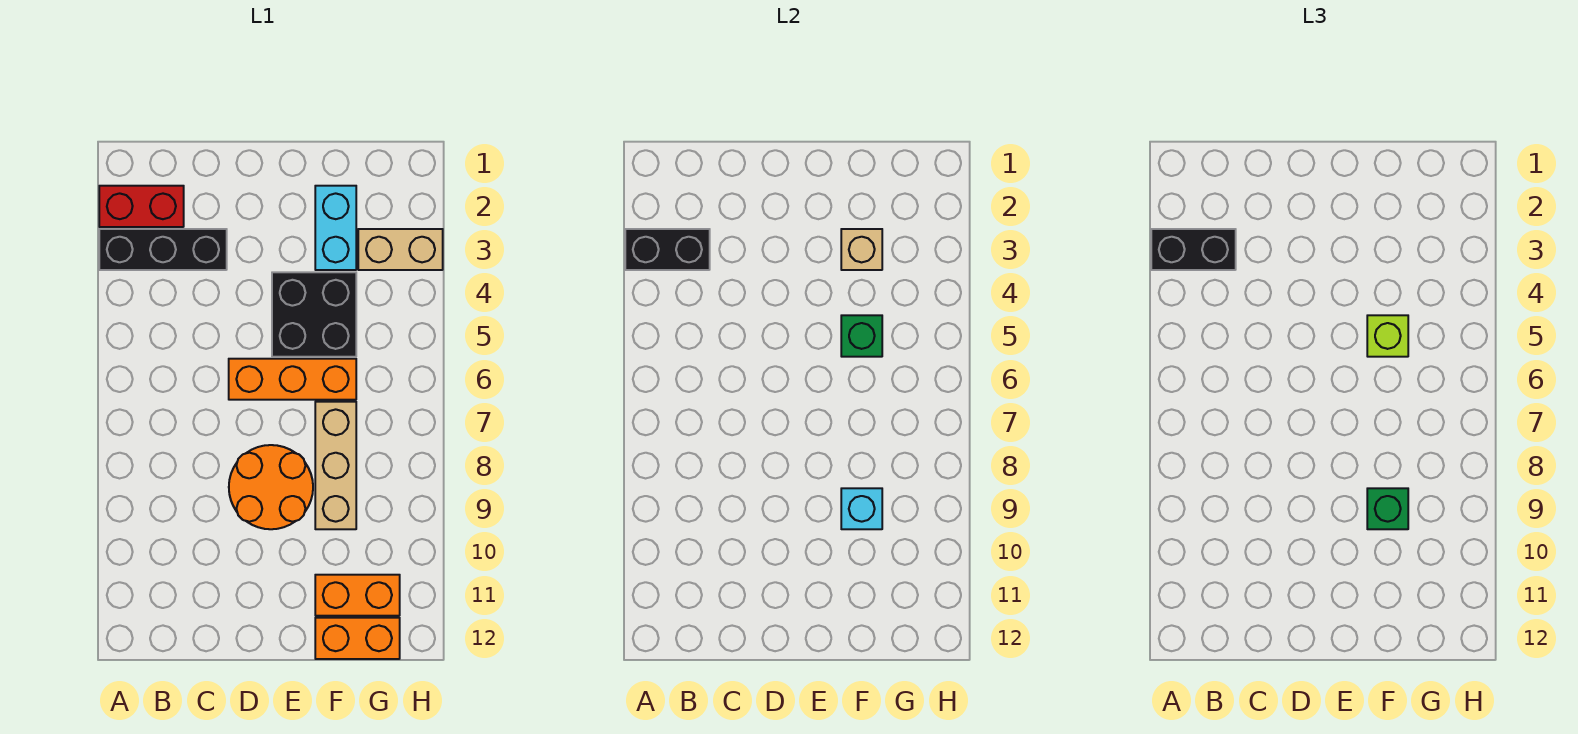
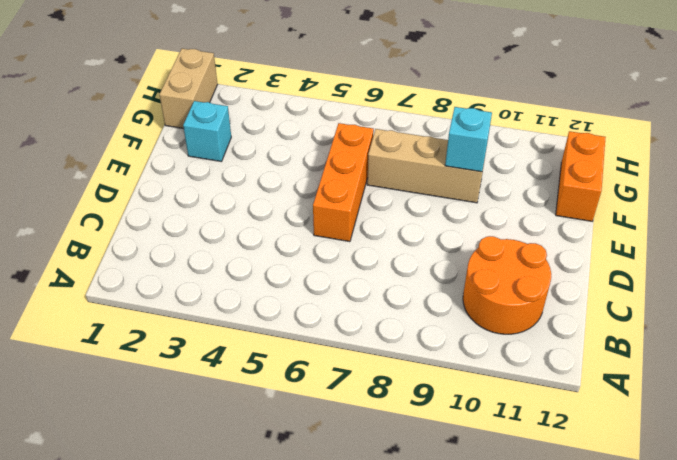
orange round brick B10:C11 level 1 -> orange round brick D8:E9 level 1
cyan brick F2 level 1 -> cyan brick F2:F3 level 1
tan brick G1:H1 level 1 -> tan brick G3:H3 level 1
none -> red brick A2:B2 level 1
none -> black brick A3:C3 level 1
none -> black brick E4:F5 level 1

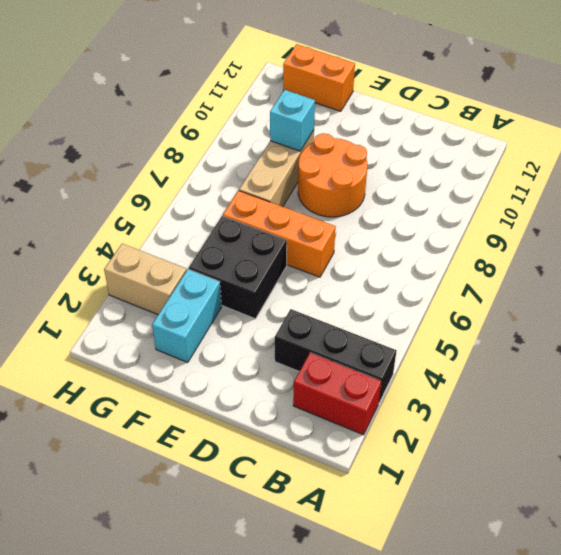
none -> orange brick F11:G11 level 1
none -> black brick A3:B3 level 2
none -> tan brick F3 level 2

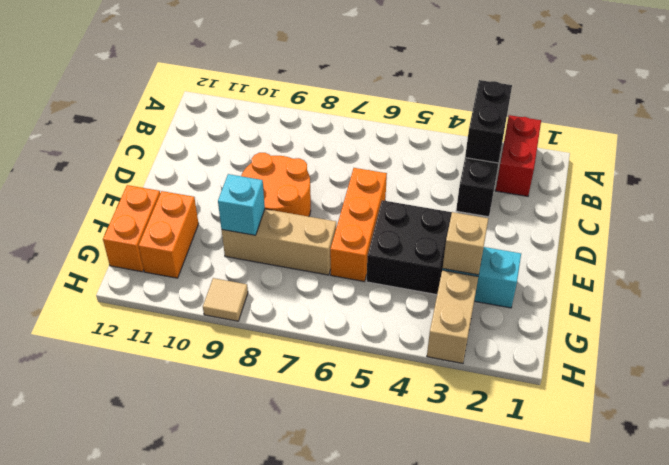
tan tile H9 level 1 -> none
none -> green brick F5 level 2
none -> black brick A3:B3 level 3
none -> lime brick F5 level 3

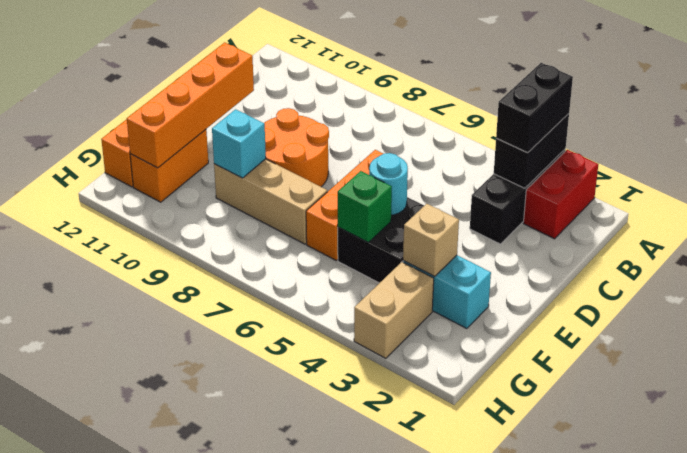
orange brick D11:G11 level 2 -> none
cyan round brick E5 level 2 -> none
none -> lime brick F5 level 3
none -> green brick F9 level 3

